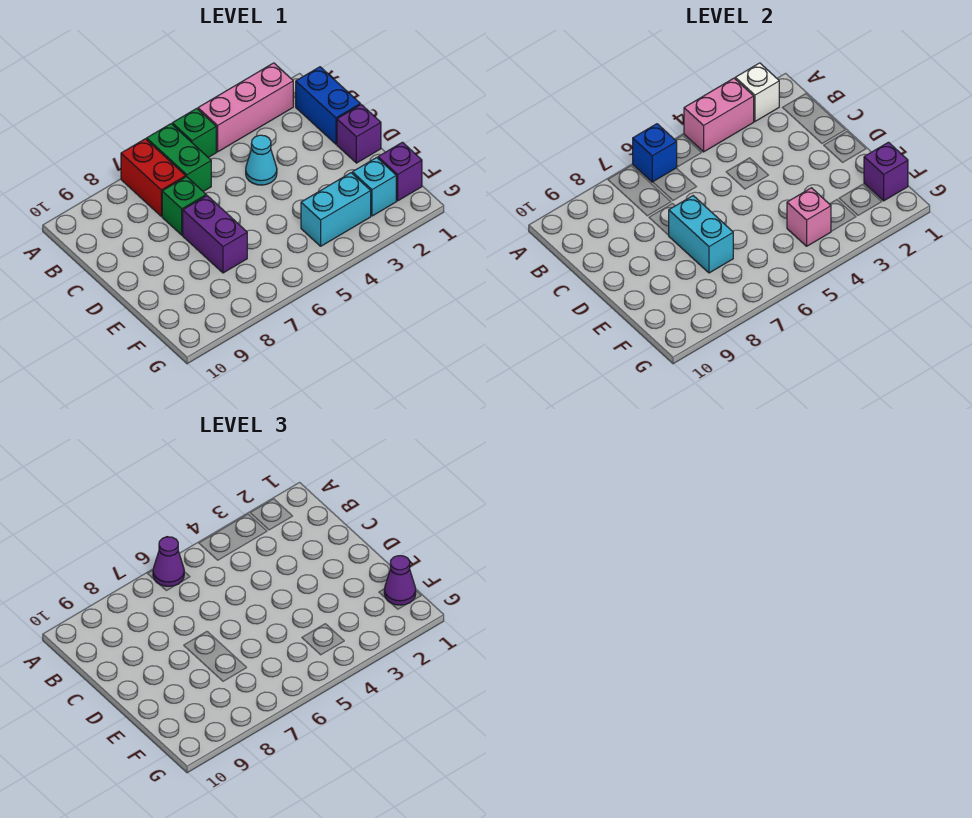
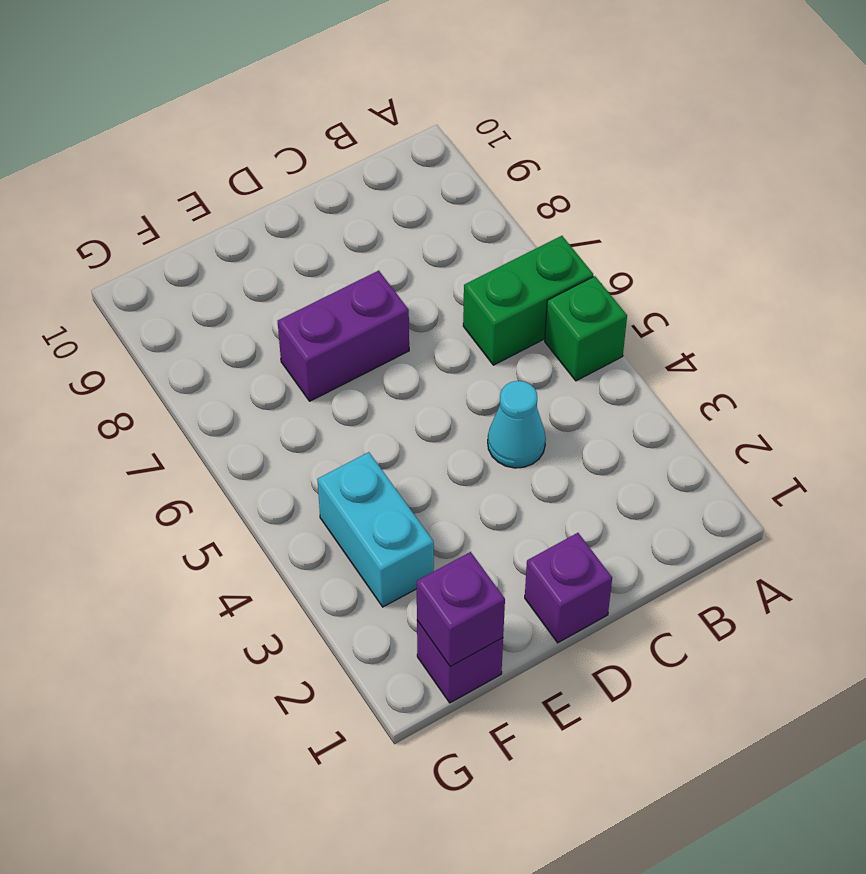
none -> pink brick A2:A4 level 1
none -> red brick A7:B7 level 1
none -> blue brick B1:C1 level 1

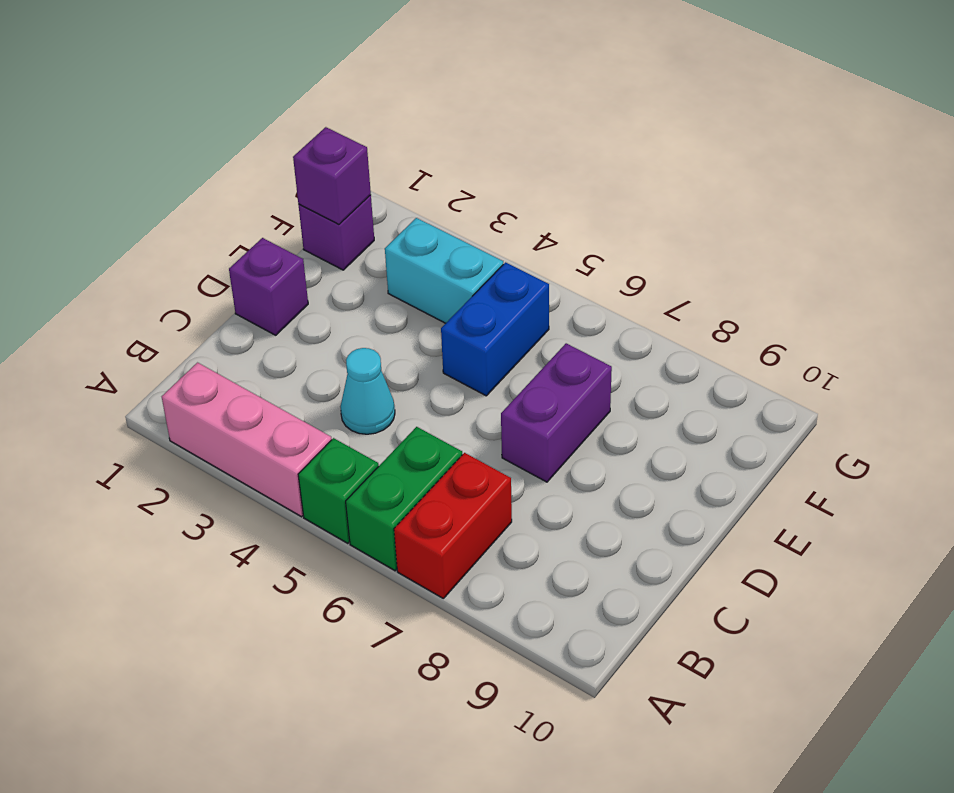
blue brick E5:F5 level 1 -> blue brick B1:C1 level 1
none -> green brick C7 level 1
none -> cyan brick F2 level 1
none -> white brick A2 level 2

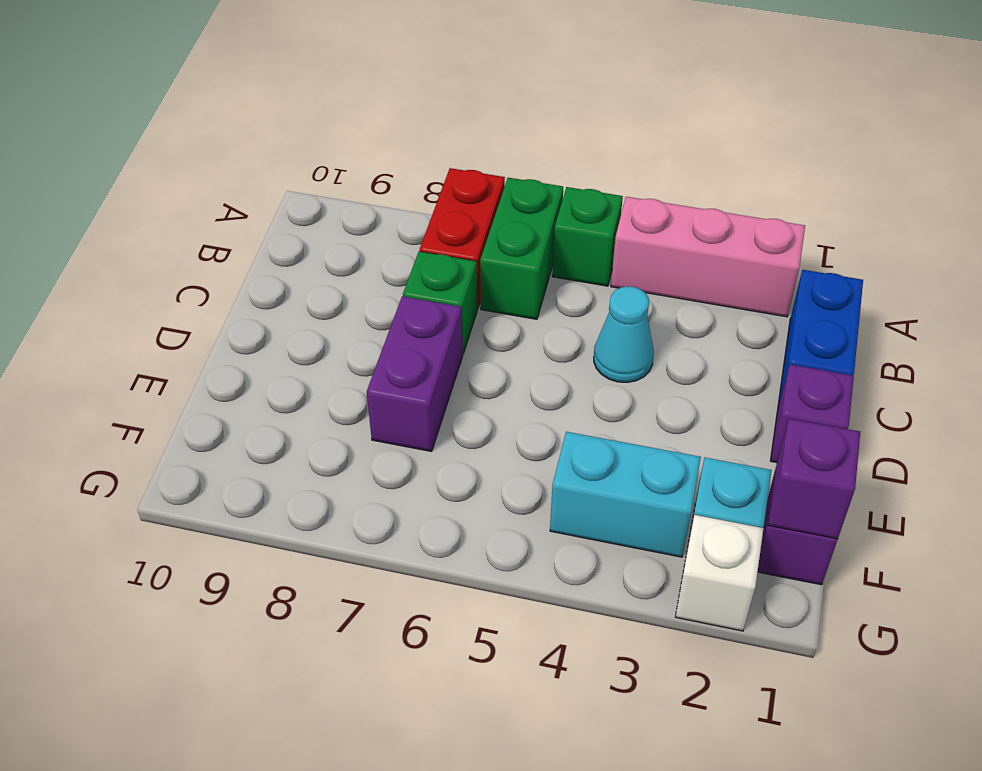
white brick G2 level 1 -> white brick A2 level 2
none -> pink brick A3:A4 level 2
none -> blue brick A6 level 2
none -> cyan brick D7:E7 level 2

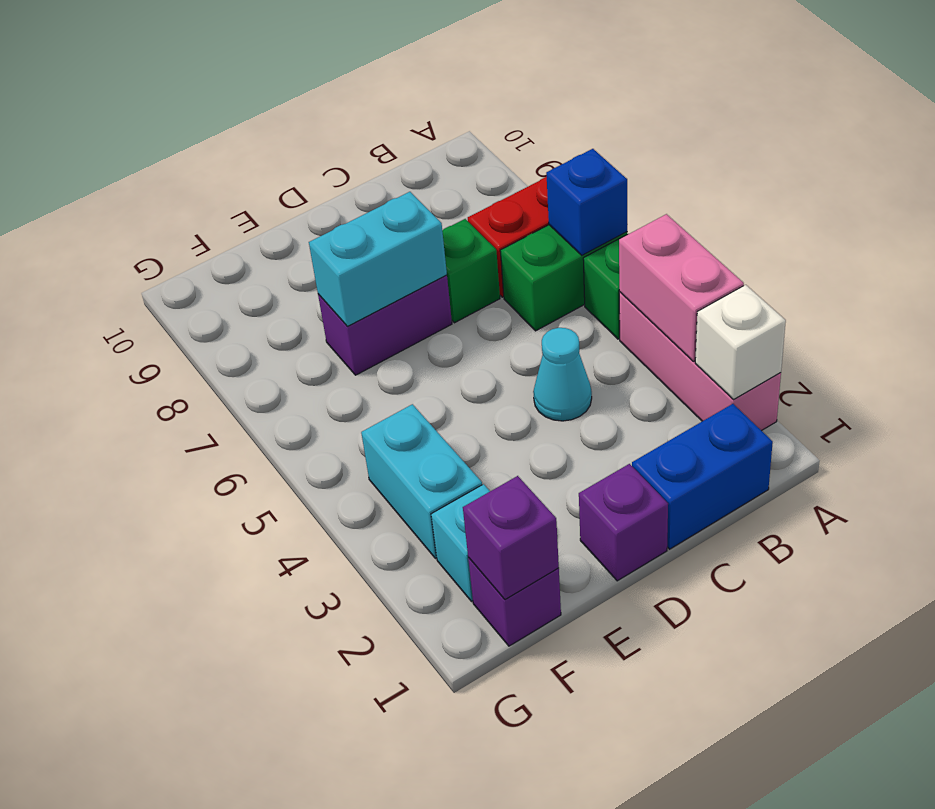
none -> pink brick F4 level 2
none -> purple cone A6 level 3
none -> purple cone F1 level 3

